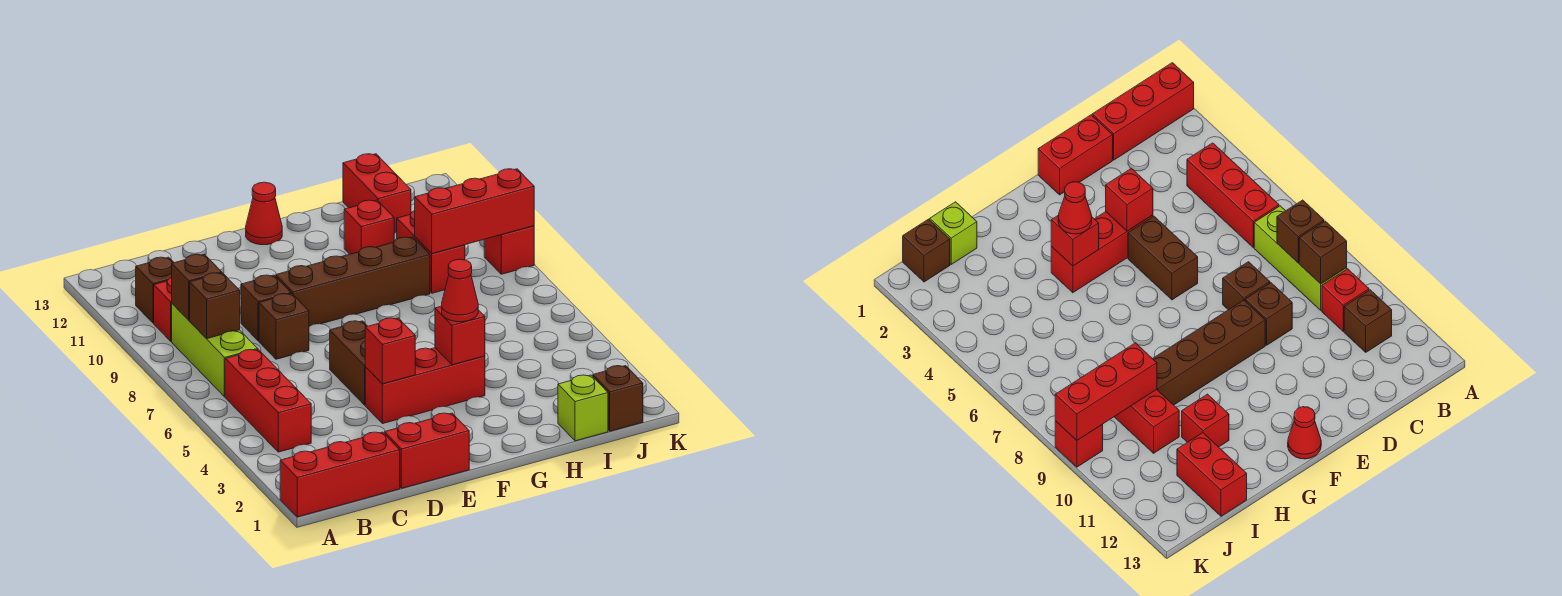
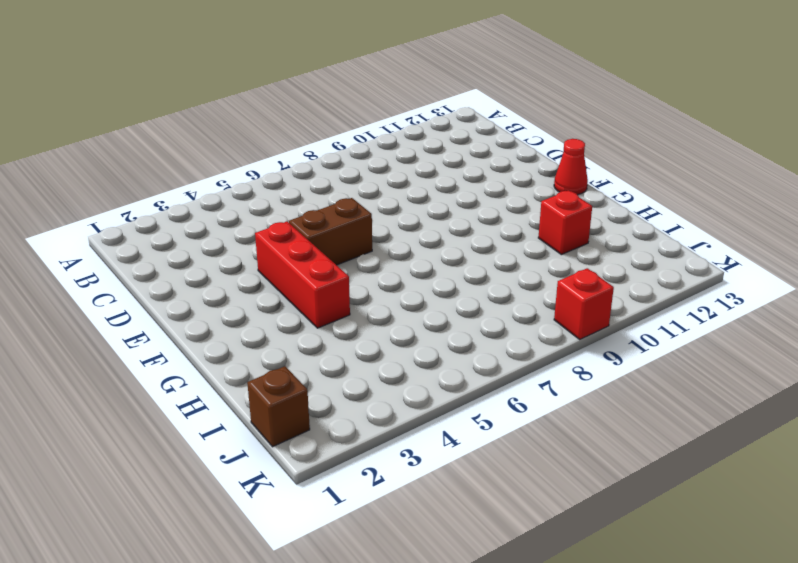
none -> red brick A1:C1 level 1
none -> red brick B4:B6 level 1
none -> lime brick B7:B9 level 1

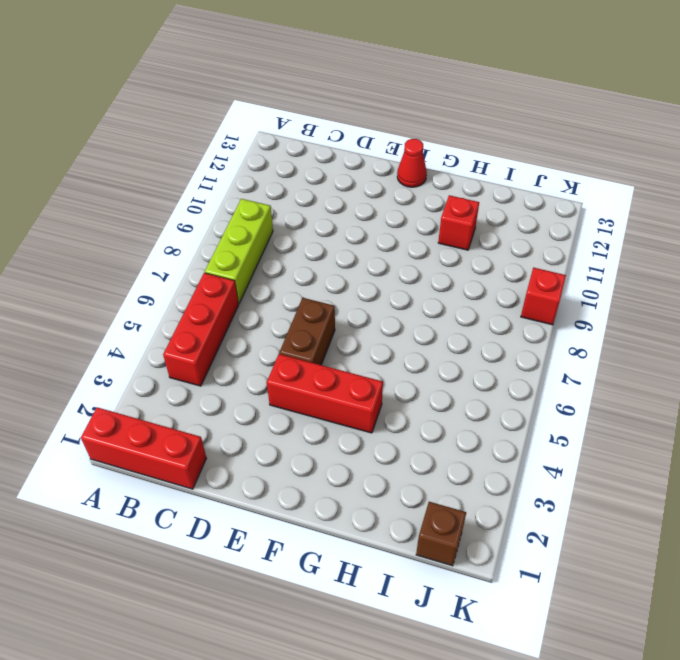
none -> red brick B10 level 1
none -> brown brick B11 level 1
none -> red brick D1:E1 level 1

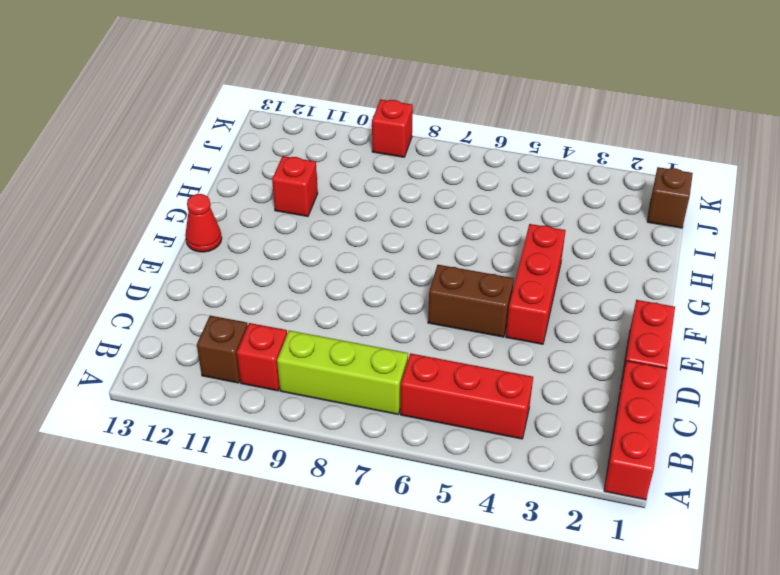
none -> brown brick D8 level 1
none -> brown brick D9 level 1
none -> brown brick E9:H9 level 1

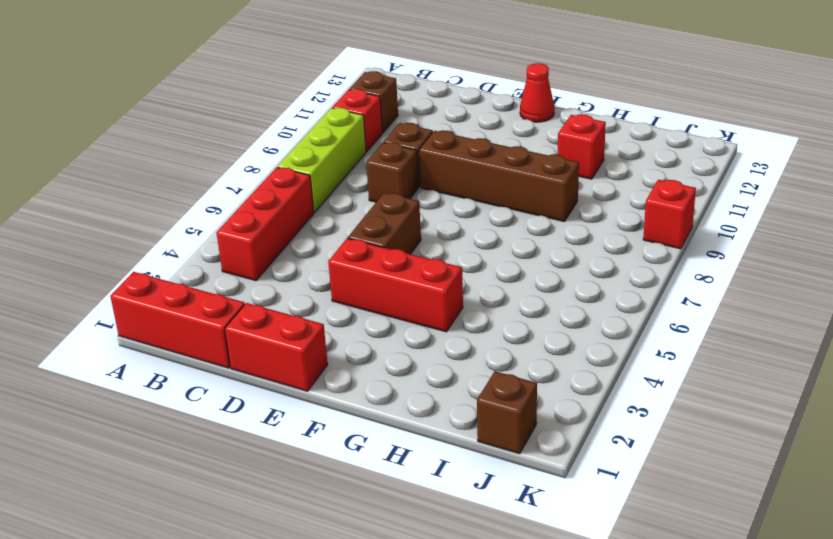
none -> lime brick I1 level 1
none -> red brick I9:I10 level 1
none -> red brick I12:I13 level 1

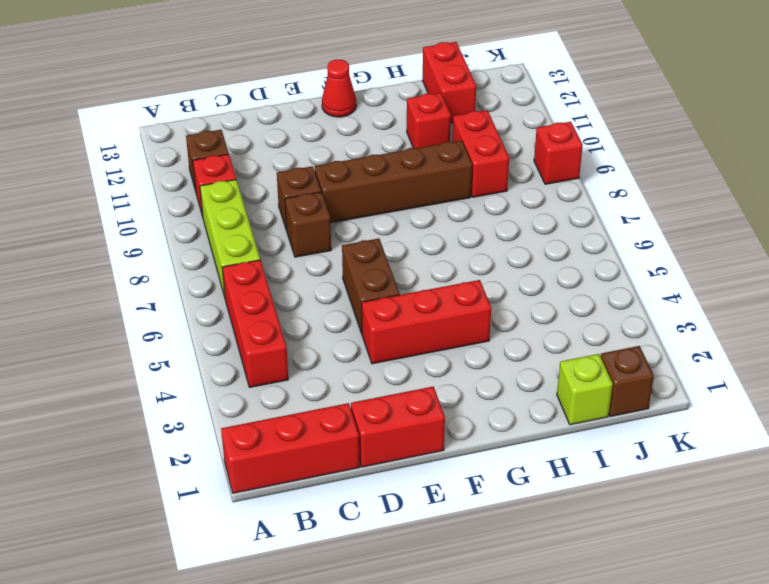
none -> brown brick B8 level 2
none -> brown brick B9 level 2
none -> red brick E4 level 2

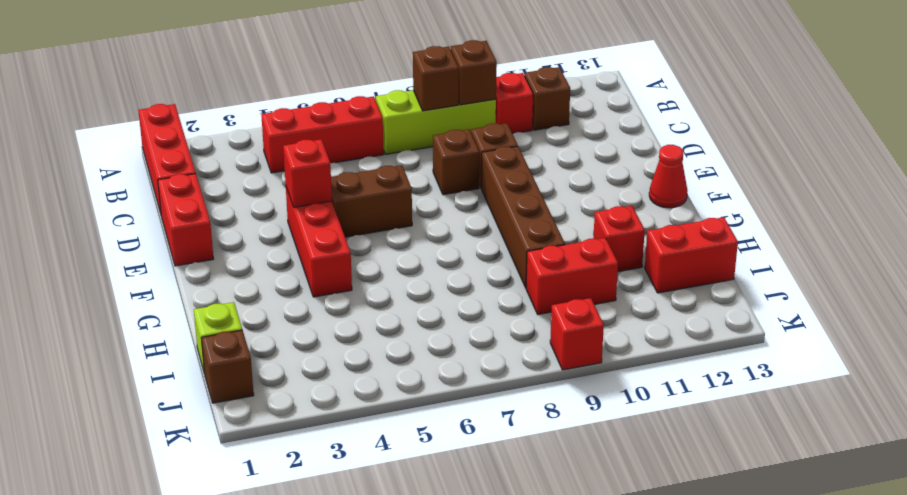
none -> red brick G4 level 2
none -> red brick I9:K9 level 2
none -> red cone G4 level 3

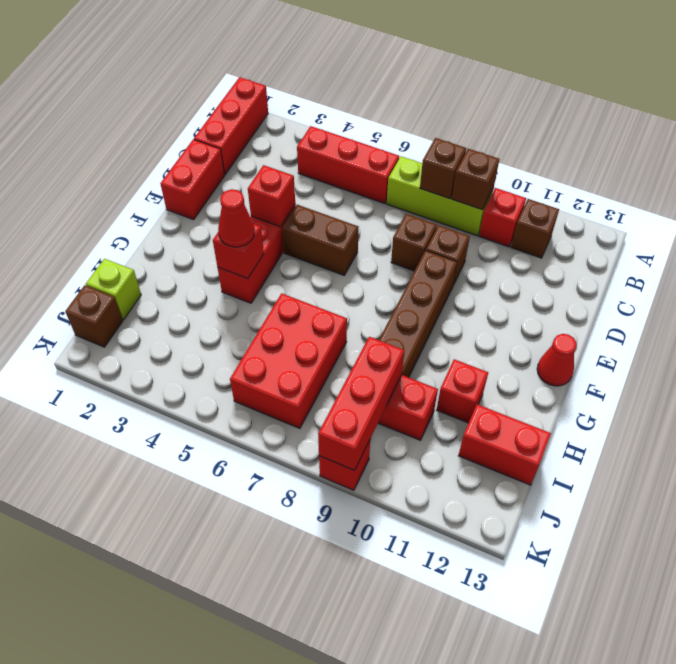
red brick H6:J7 level 1 -> none

